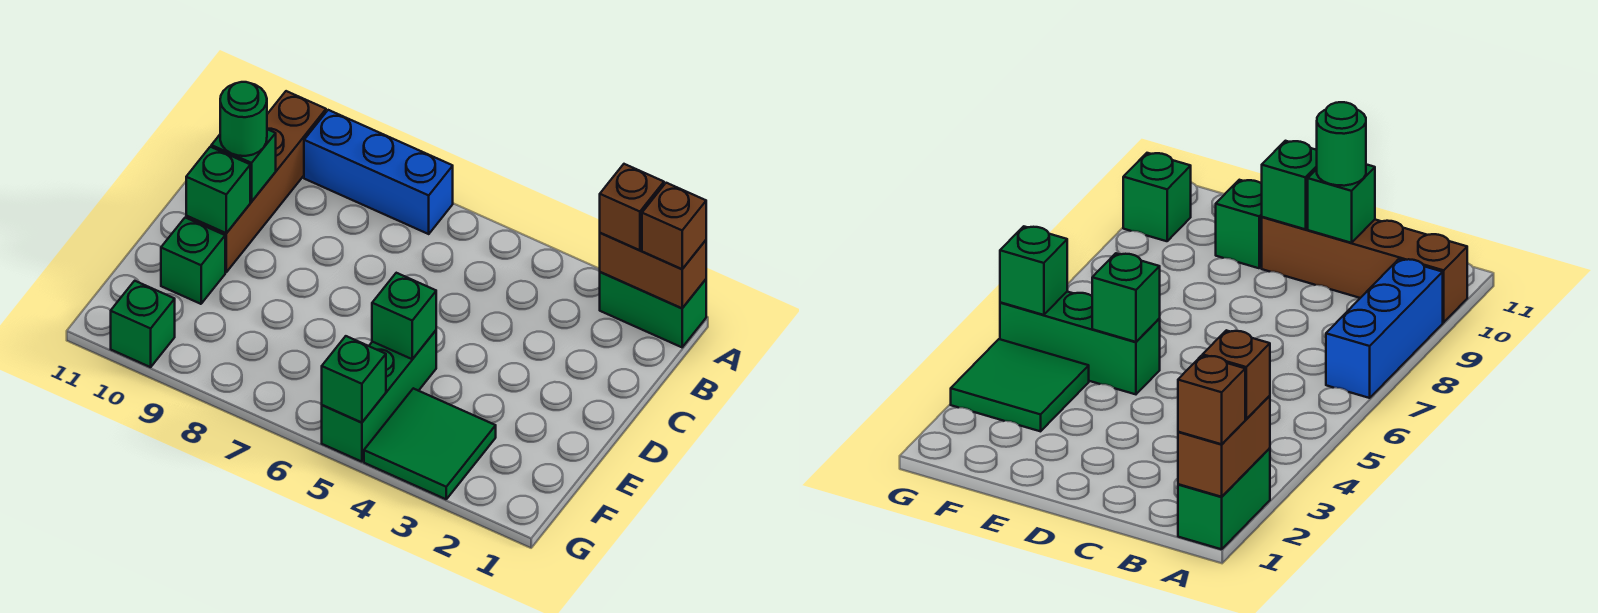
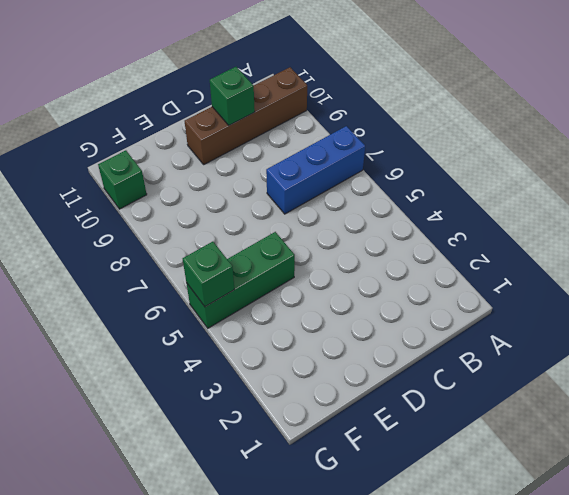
blue brick A7:C7 level 1 -> blue brick A7:A9 level 1
none -> green brick A1:A2 level 1
none -> green brick E10 level 1
none -> green tile F3:G4 level 1

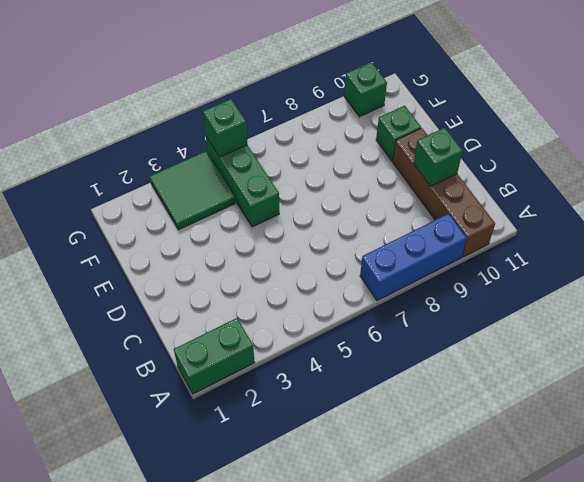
none -> brown brick A1:A2 level 2
none -> green brick D10 level 2
none -> green brick E5 level 2

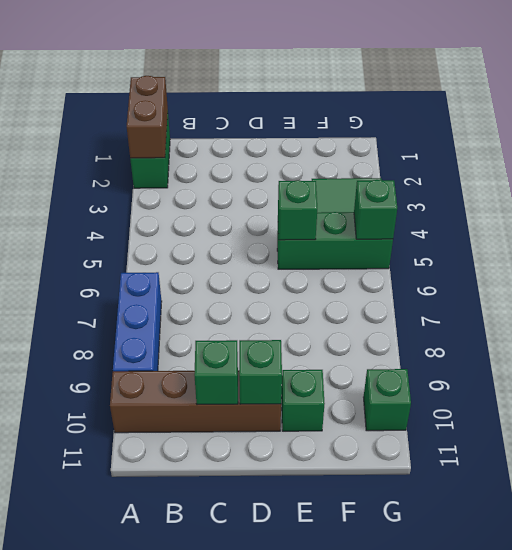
none -> brown brick A1 level 3
none -> brown brick A2 level 3
none -> green round brick C10 level 3

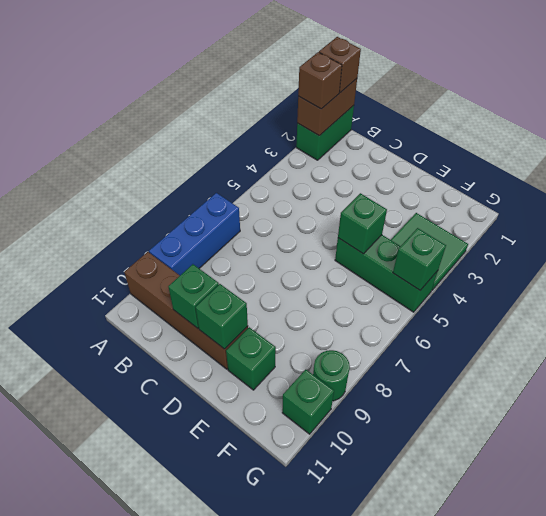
green round brick G9 level 1 -> green round brick C10 level 3

